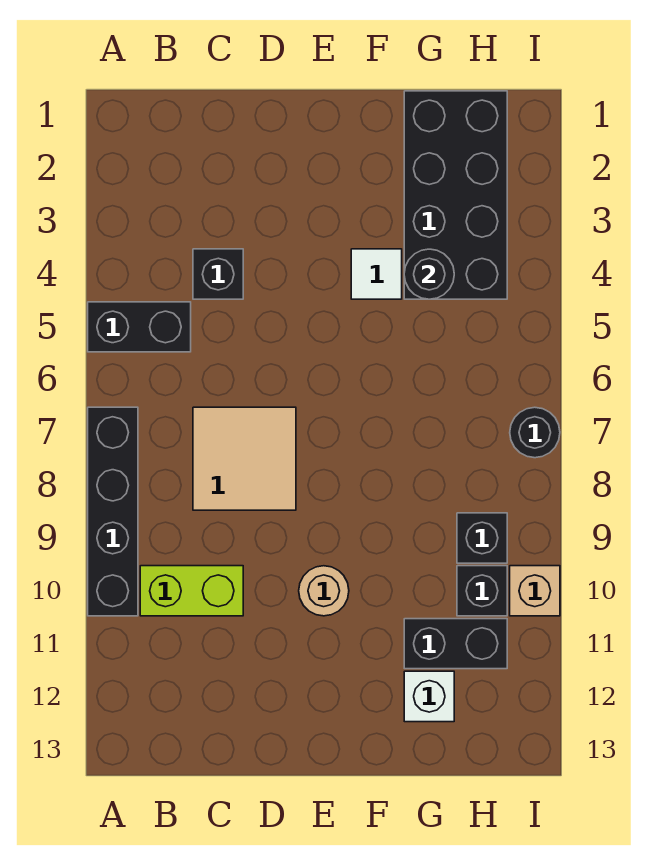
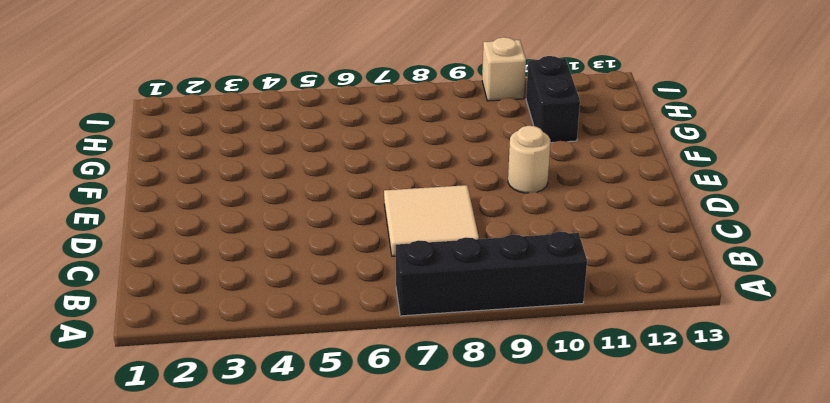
none -> black brick A5:B5 level 1
none -> lime brick B10:C10 level 1
none -> black brick C4 level 1

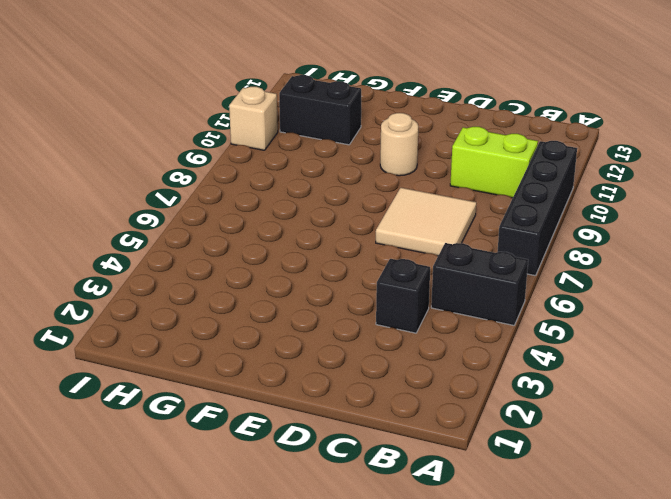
none -> white tile F4 level 1
none -> black brick G1:H4 level 1
none -> white brick G12 level 1

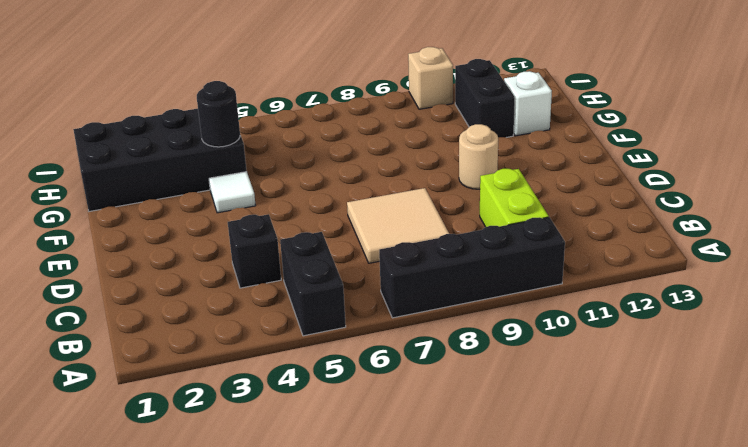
none -> black brick H9 level 1
none -> black brick H10 level 1
none -> black round brick I7 level 1

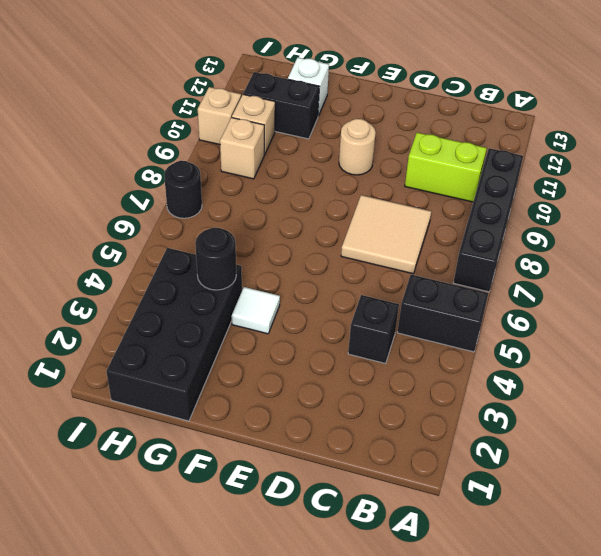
tan brick H9 level 1 -> black brick H9 level 1
tan brick H10 level 1 -> black brick H10 level 1

